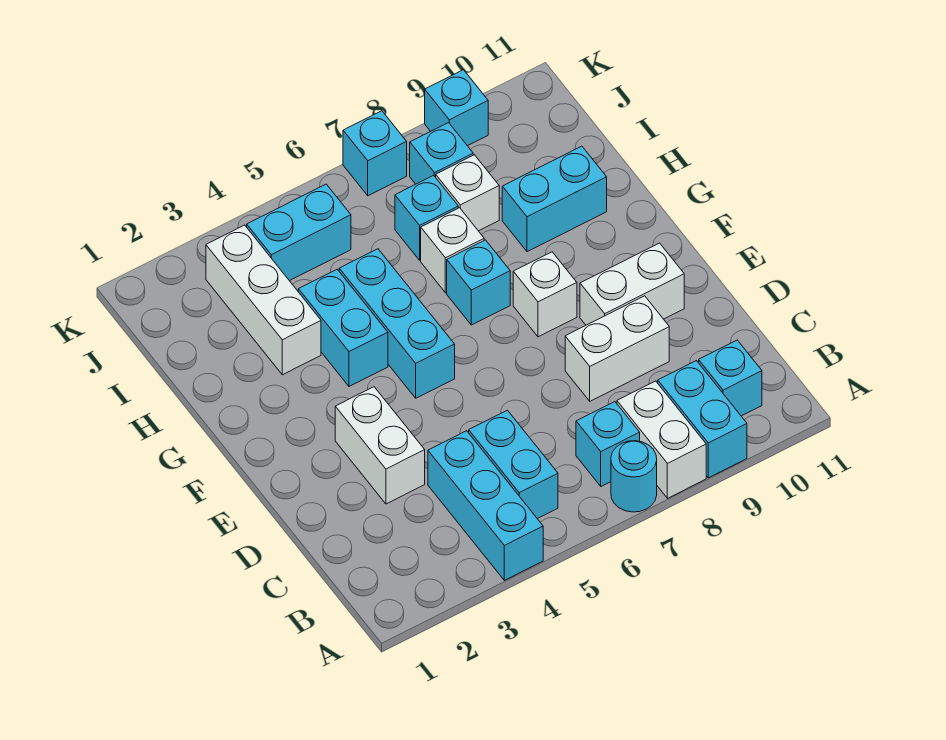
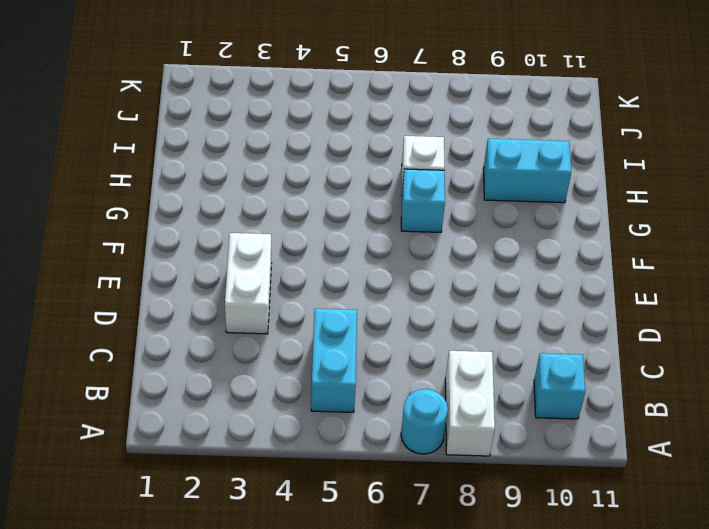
none -> cyan brick A4:C4 level 1
none -> cyan brick A9:B9 level 1
none -> cyan brick B7 level 1

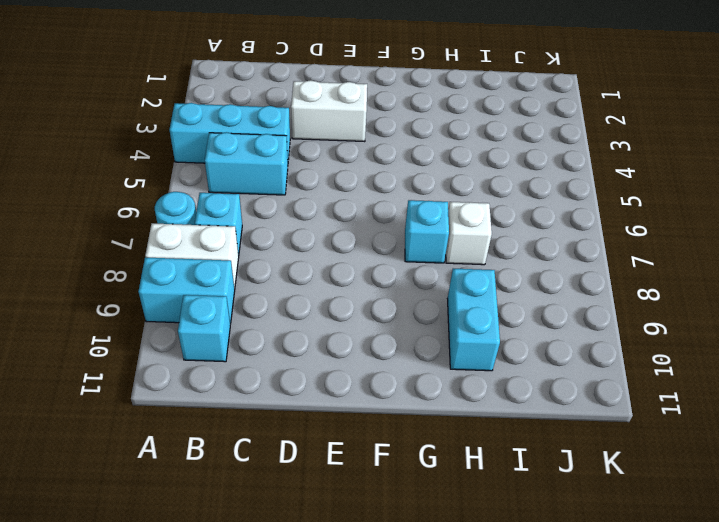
none -> white brick D8:D9 level 1
none -> white brick E9:E10 level 1
none -> cyan brick F5:H5 level 1

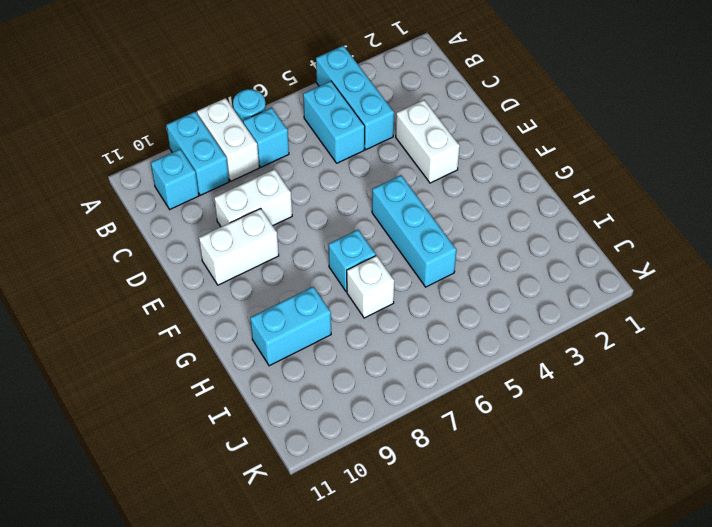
none -> white brick F8 level 1
none -> cyan brick G4:H4 level 1
none -> white brick H3:J3 level 1

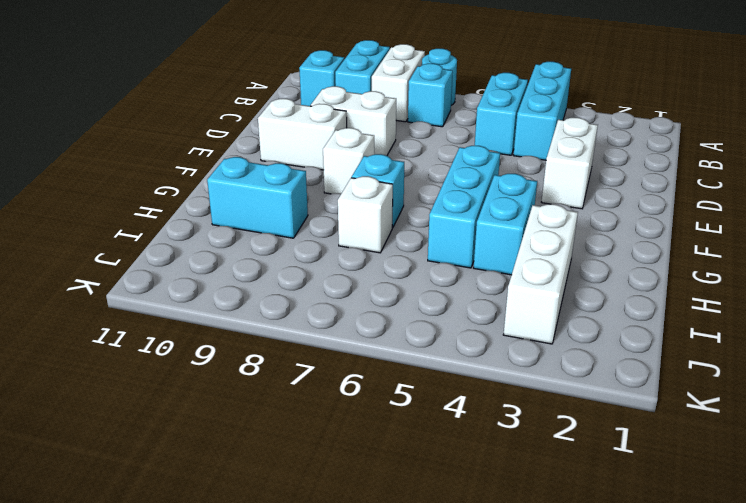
none -> cyan brick I7 level 1
none -> white brick I8 level 1
none -> cyan brick J4:J5 level 1

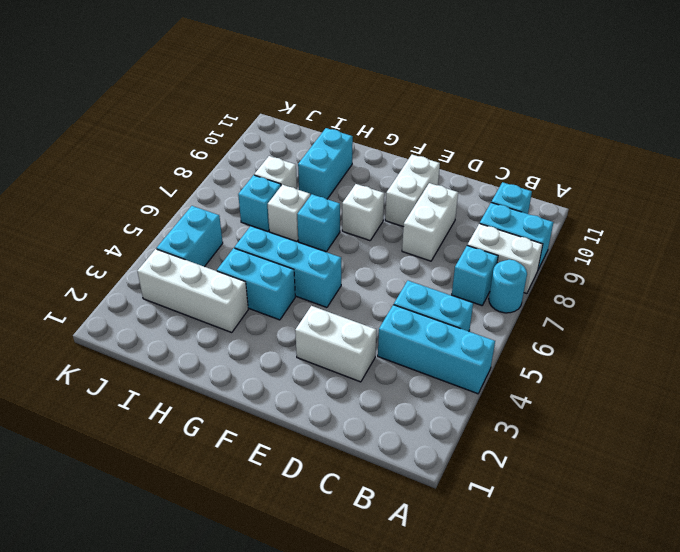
none -> cyan brick J8 level 1
none -> cyan brick K7 level 1
none -> cyan brick K9 level 1

